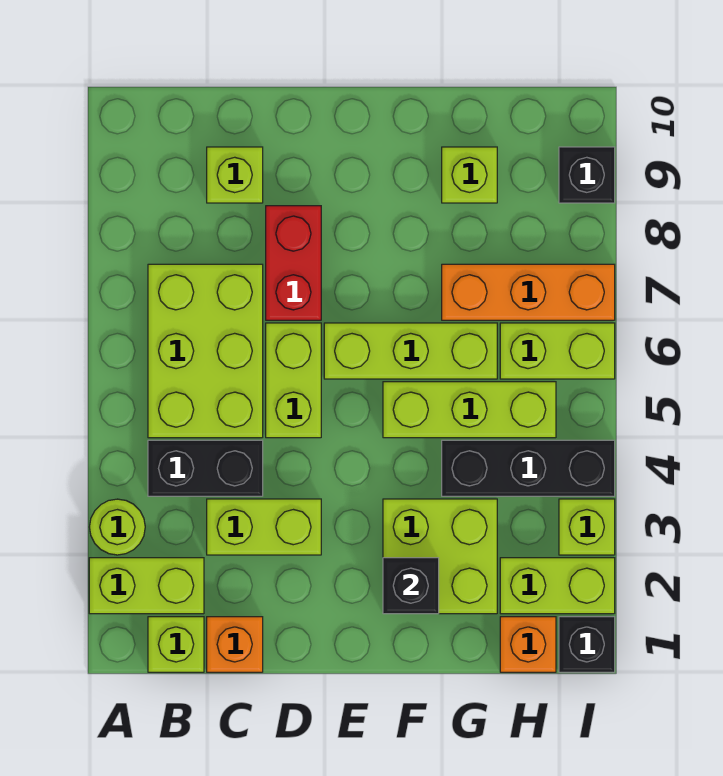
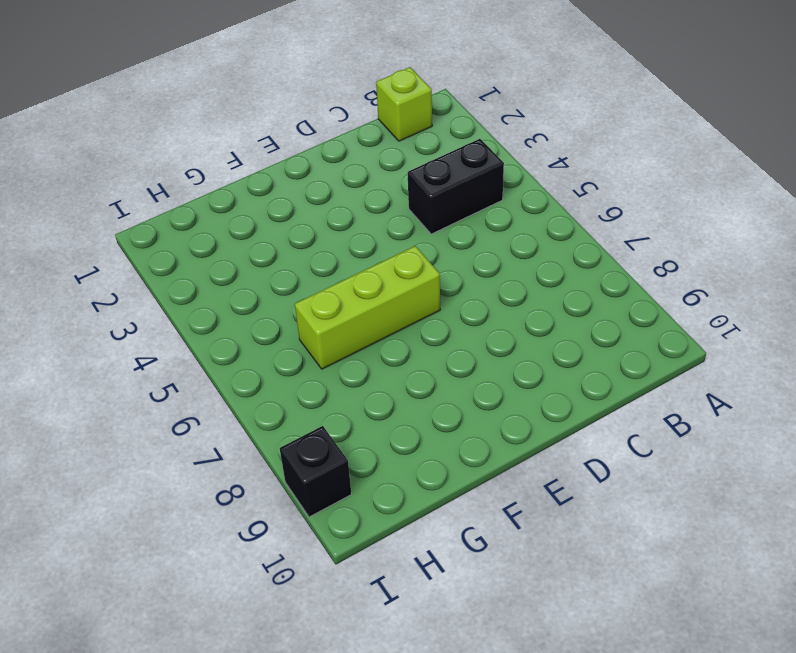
none -> lime brick A2:B2 level 1
none -> lime round brick A3 level 1
none -> lime brick B5:C7 level 1

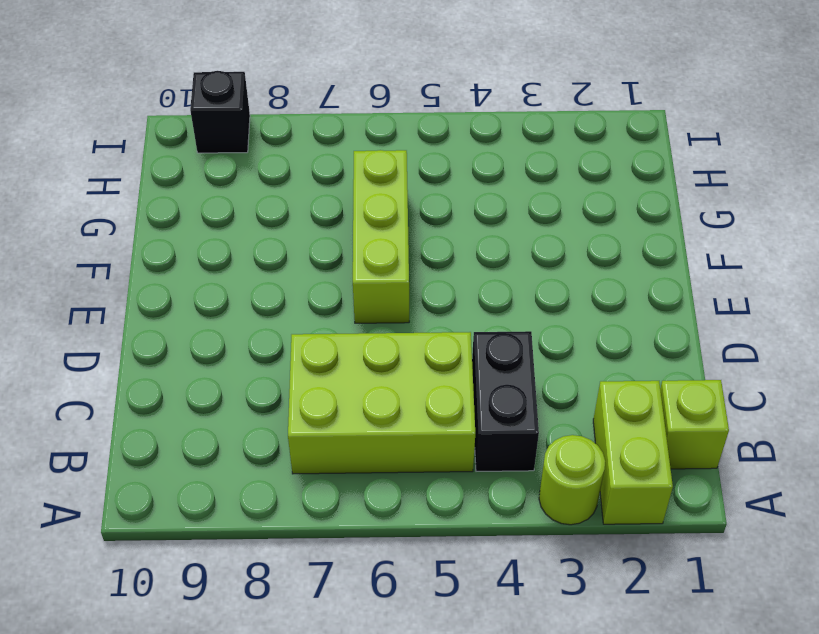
none -> orange brick C1 level 1
none -> lime brick C3:D3 level 1
none -> lime brick C9 level 1

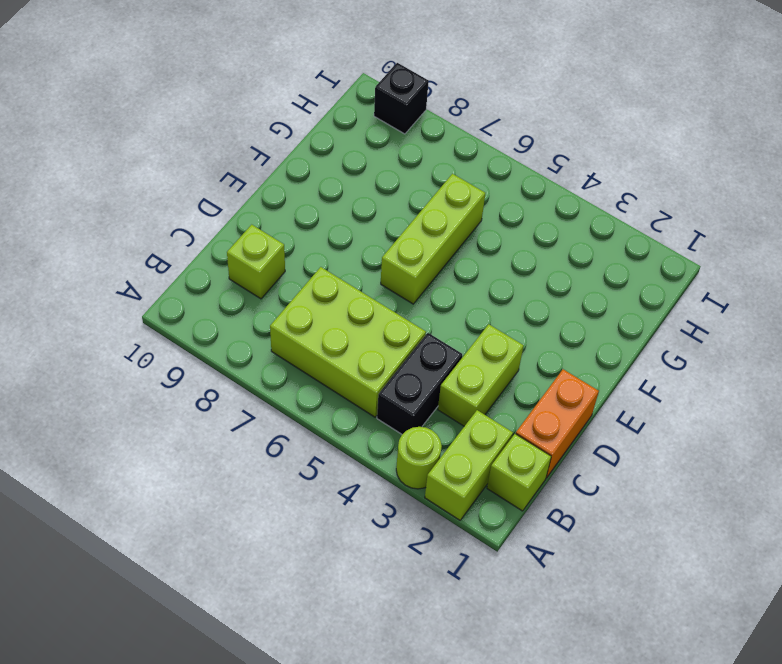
orange brick C1:D1 level 1 -> orange brick C1 level 1
none -> lime brick D5:D6 level 1
none -> red brick D7:D8 level 1
none -> lime brick F2:G3 level 1

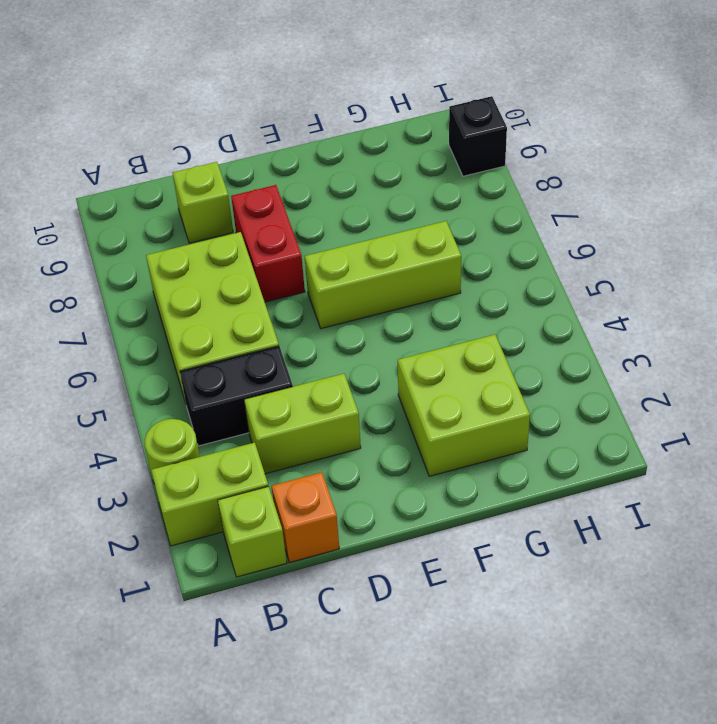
none -> lime brick D5:D6 level 1
none -> lime brick F5:H5 level 1
none -> black brick G4:I4 level 1

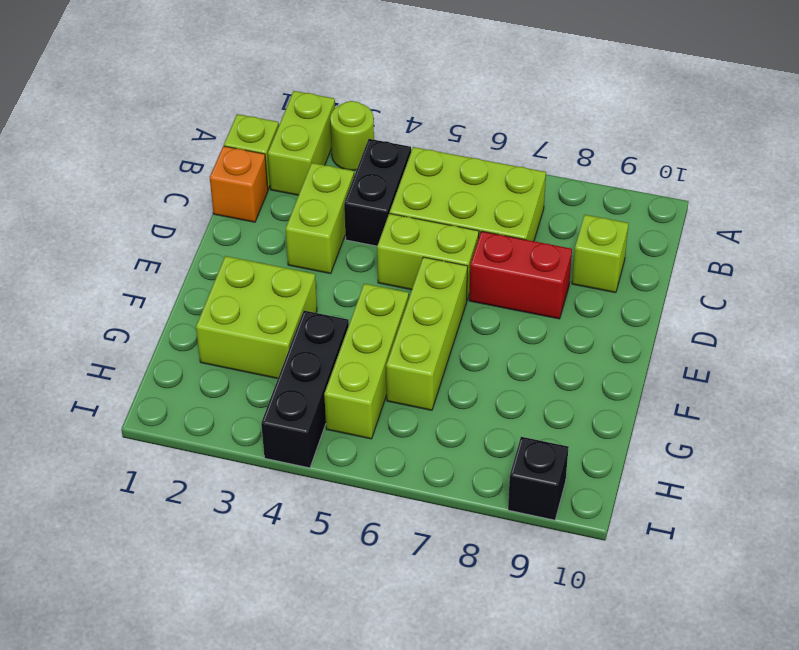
none -> orange brick G7:I7 level 1
none -> lime brick G9 level 1
none -> orange brick H1 level 1

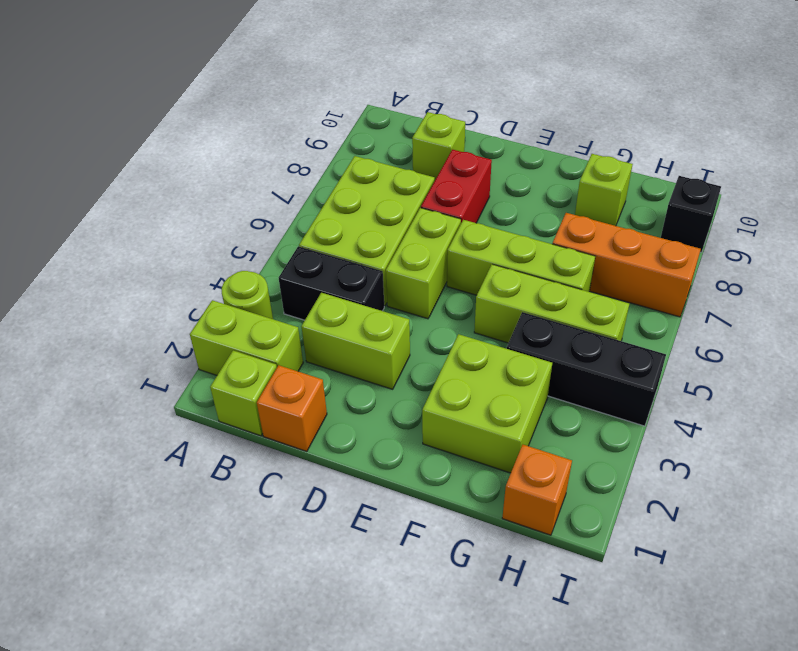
none -> lime brick H2:I2 level 1
none -> lime brick H6:I6 level 1
none -> black brick I1 level 1

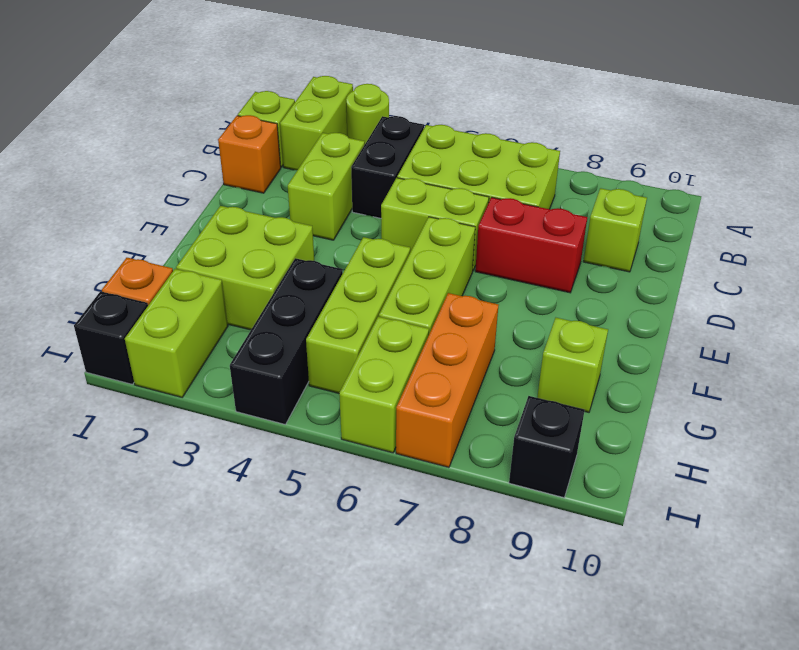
none -> lime brick I3 level 1
none -> black brick F2 level 2

